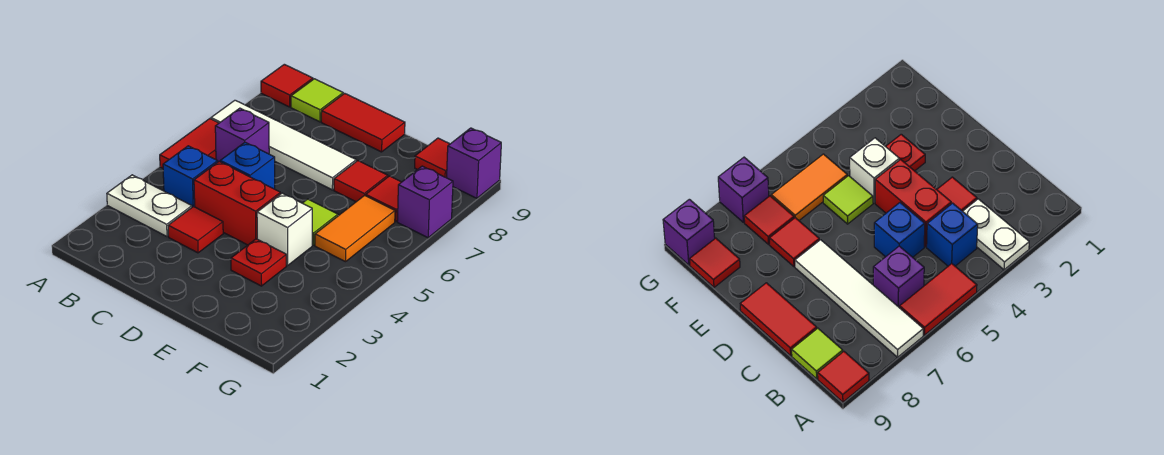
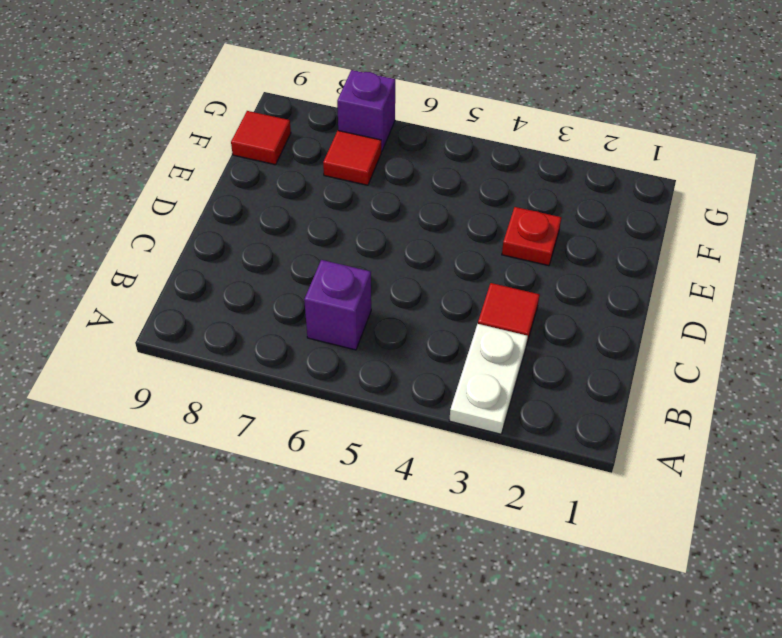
none -> red tile A5:A6 level 1
none -> white tile A7:D7 level 1
none -> red tile A9 level 1

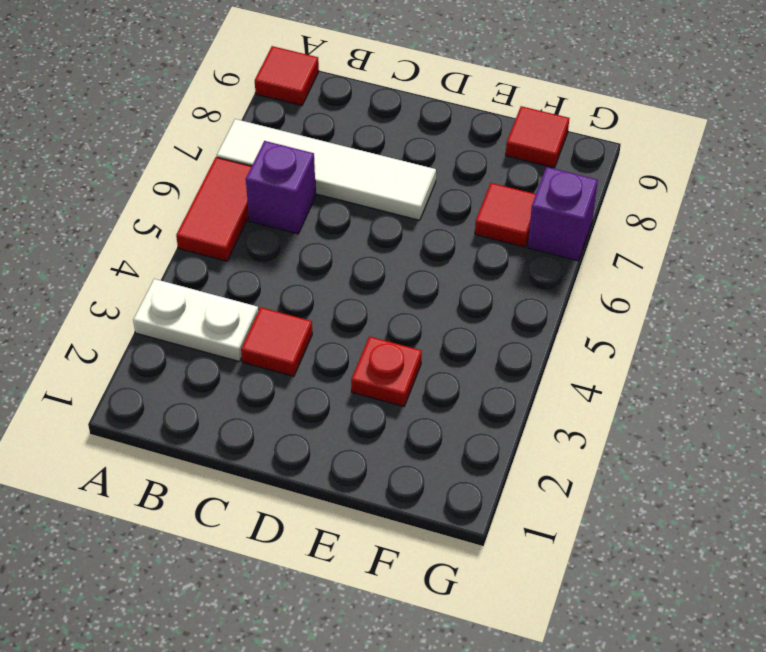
none -> blue brick B4 level 1
none -> lime tile B9 level 1
none -> red brick C4:D4 level 1

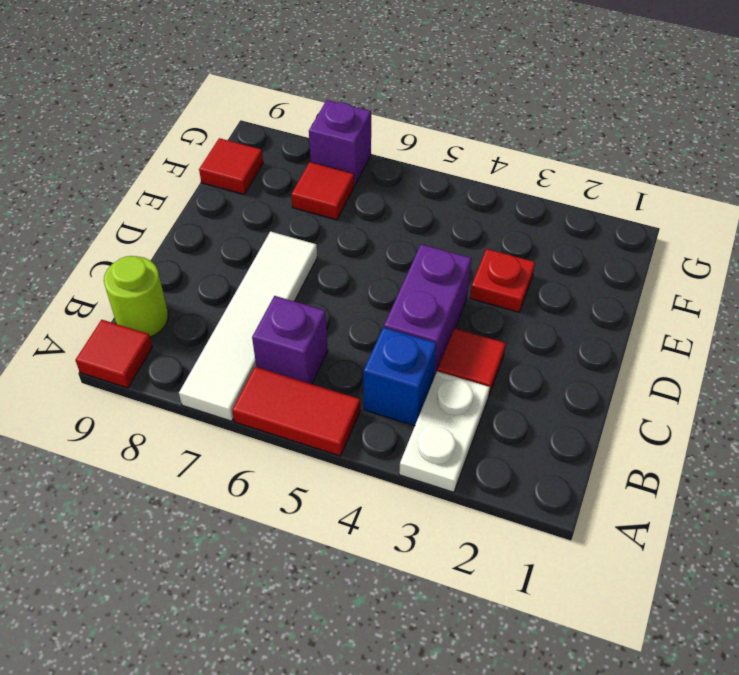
lime round brick B9 level 1 -> lime tile B9 level 1
purple brick C4:D4 level 1 -> red brick C4:D4 level 1
none -> blue brick C5 level 1
none -> red tile C9:D9 level 1
none -> white brick E4 level 1

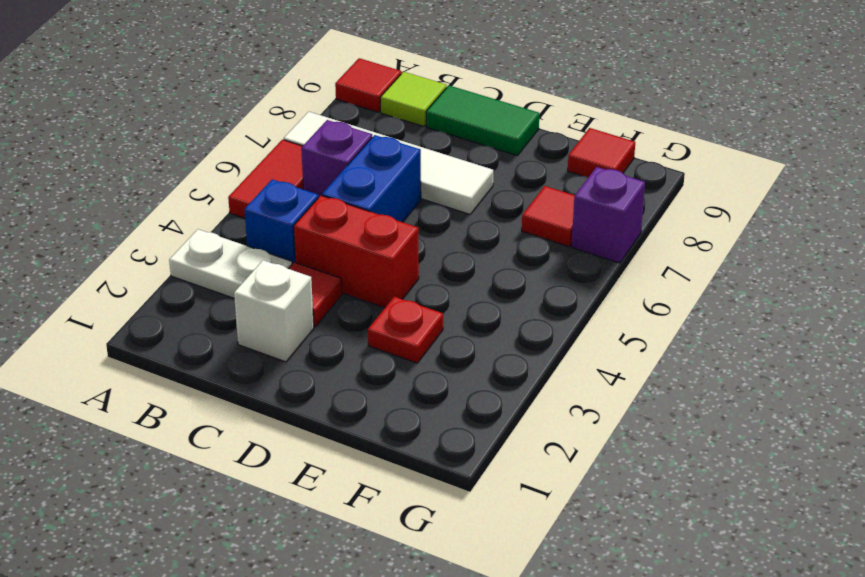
white brick C2 level 1 -> white brick E4 level 1
blue brick C5:C6 level 1 -> blue brick C5 level 1
green tile C9:D9 level 1 -> red tile C9:D9 level 1
none -> lime tile E5 level 1
none -> red tile E7 level 1
none -> orange tile F5:F6 level 1

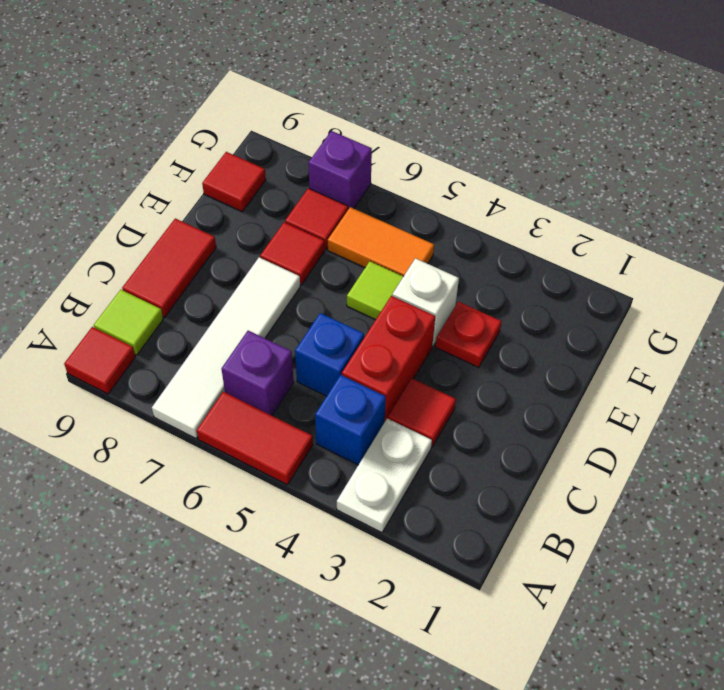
none -> purple brick G9 level 1

